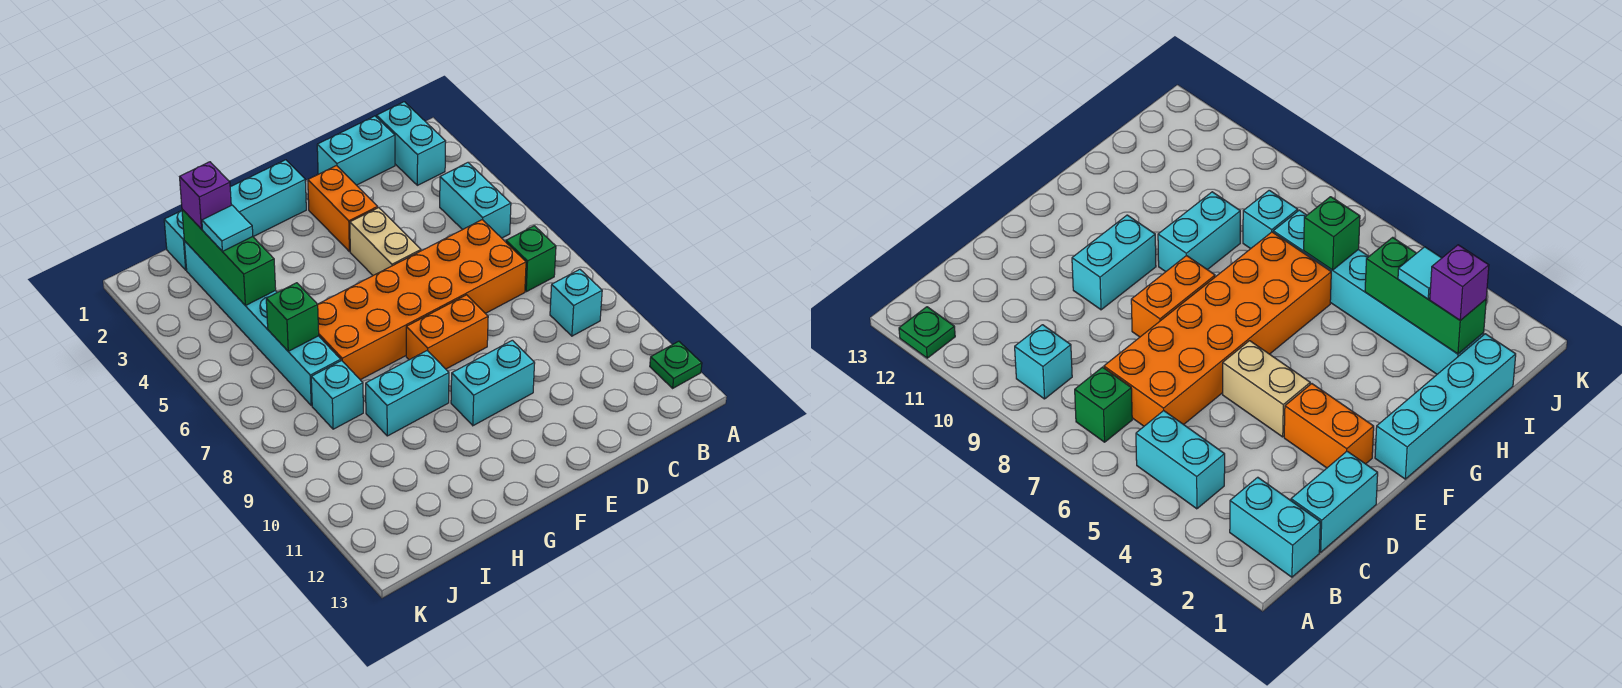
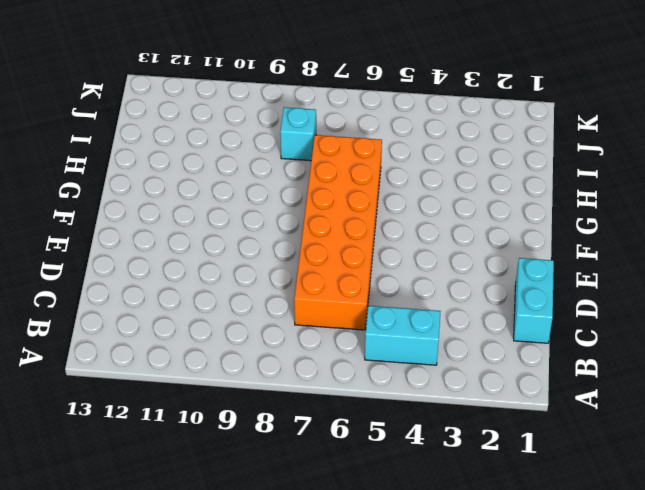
none -> green plate A12 level 1
none -> cyan brick B1:B2 level 1
none -> green brick B7 level 1

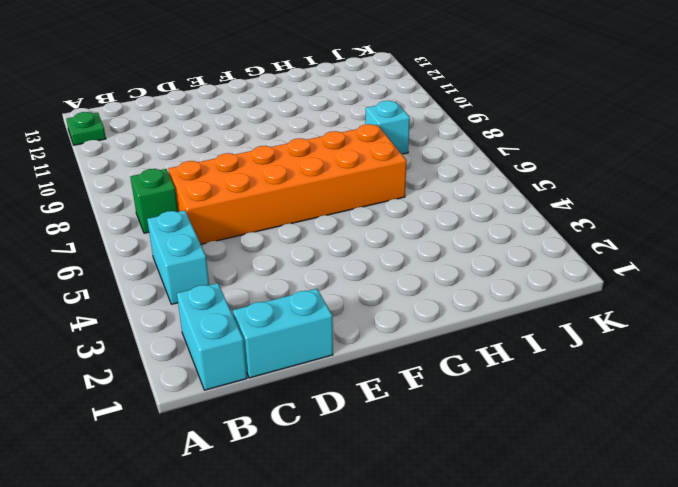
none -> cyan brick B9 level 1
none -> orange brick E2:E3 level 1
none -> tan brick E4:E5 level 1

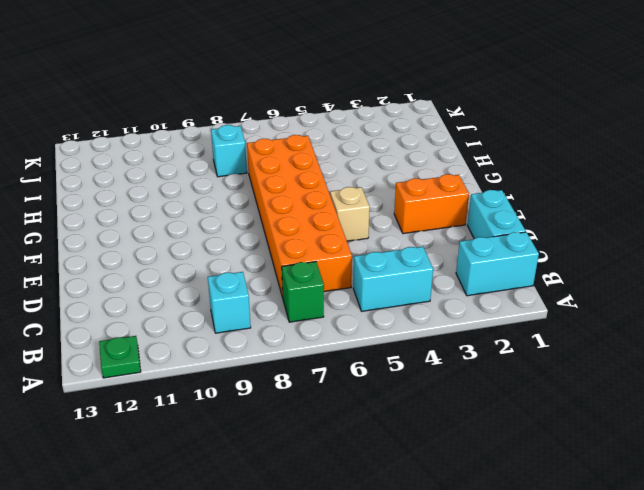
tan brick E5 level 1 -> tan brick E4:E5 level 1
none -> orange brick E8:F8 level 1
none -> cyan brick E10:F10 level 1
none -> cyan brick F1:I1 level 1

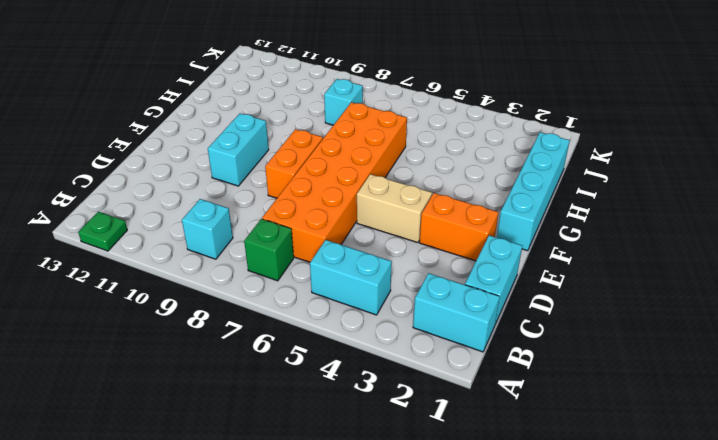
none -> cyan brick G9:H9 level 1
none -> cyan brick I2:I7 level 1
none -> green brick I2:I4 level 2

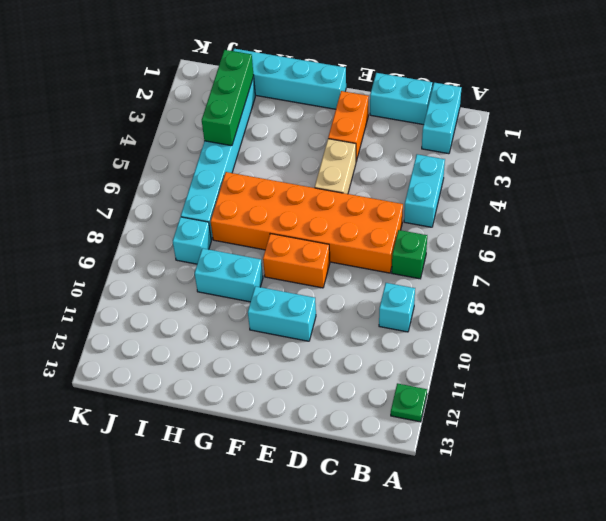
none -> green brick I6 level 2
none -> purple brick I2 level 3
none -> cyan tile I3 level 3

